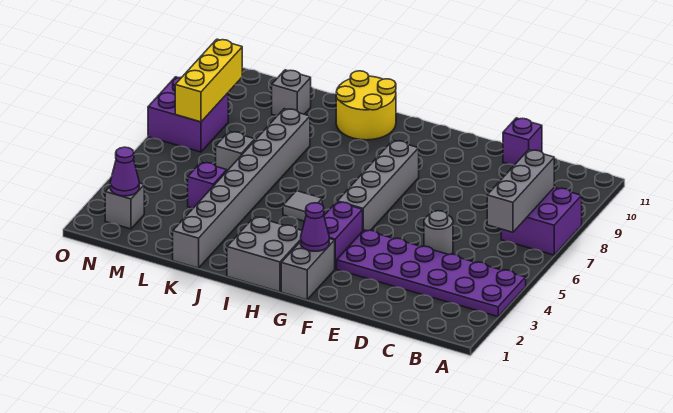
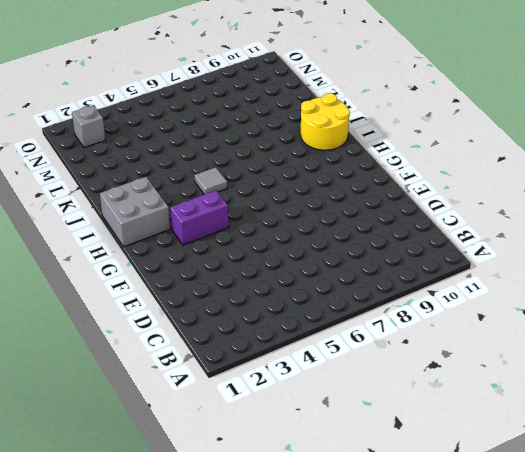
none -> purple plate A3:F4 level 1
none -> purple brick A7:B8 level 1
none -> grey round brick D5 level 1

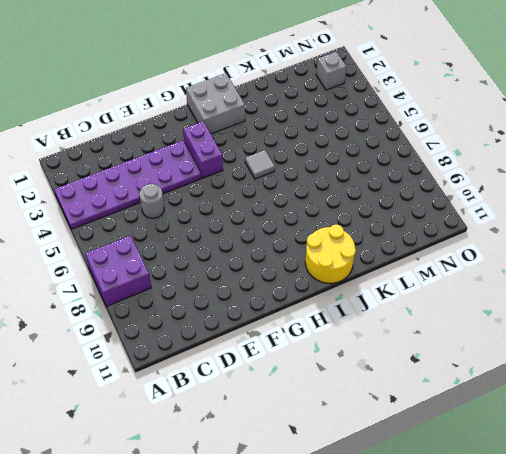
none -> purple brick D11 level 1
none -> grey brick G1:G2 level 1
none -> grey brick G5:G8 level 1

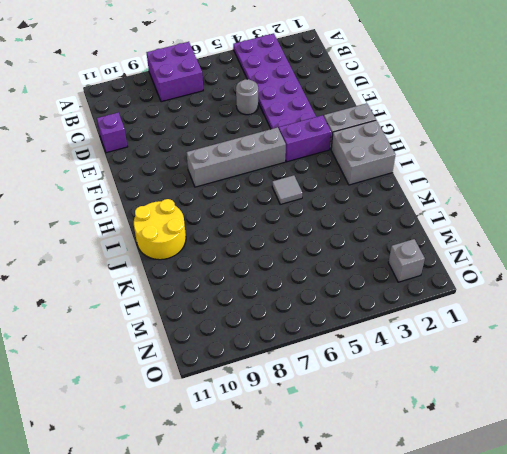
none -> grey brick K1:K8 level 1
none -> purple brick L4 level 1
none -> grey brick L6 level 1

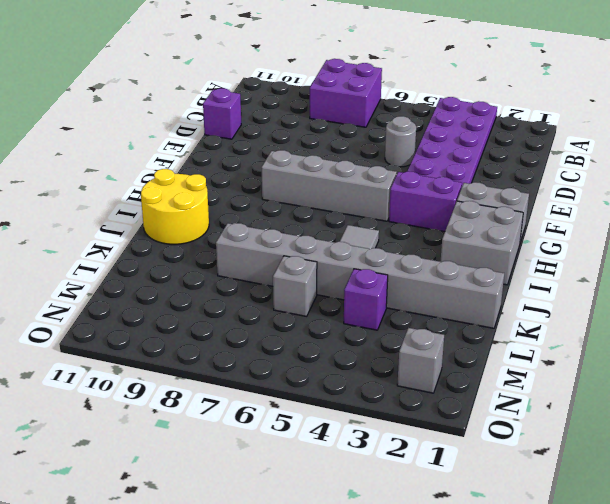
none -> grey brick L10 level 1
none -> purple brick N7:O8 level 1
none -> grey brick B6:B8 level 2

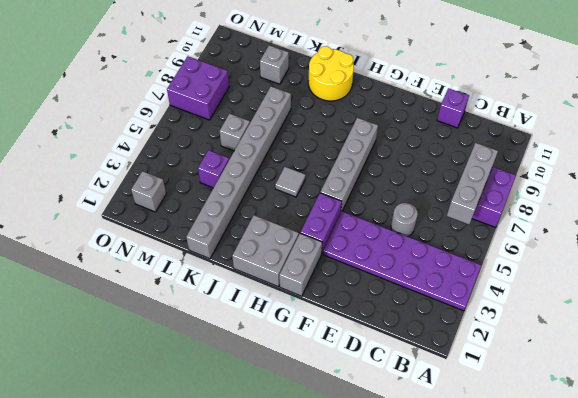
none -> purple cone G2 level 2
none -> purple cone N2 level 2
none -> yellow brick N7:N9 level 2

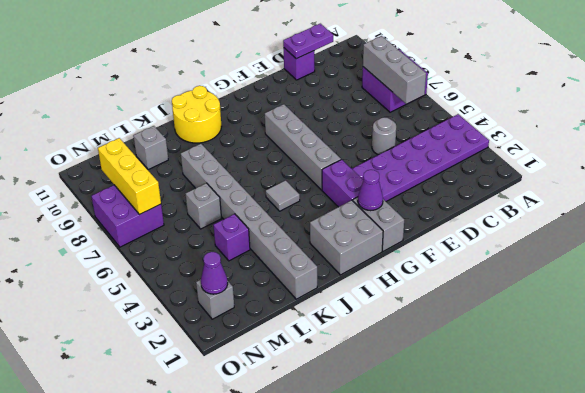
purple plate C11:D11 level 2 -> none

